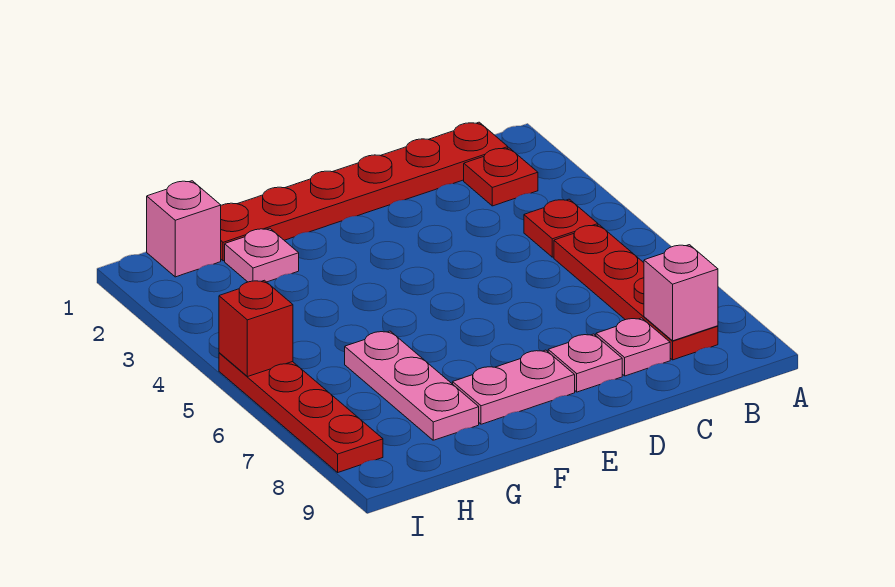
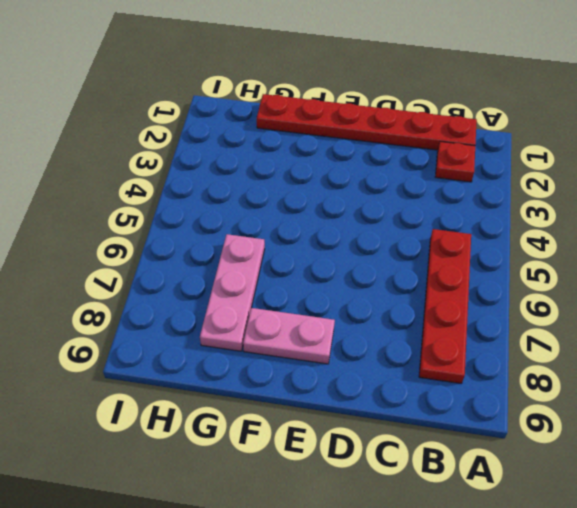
none -> red plate B4 level 1
none -> pink plate C8 level 1
none -> pink plate D8 level 1

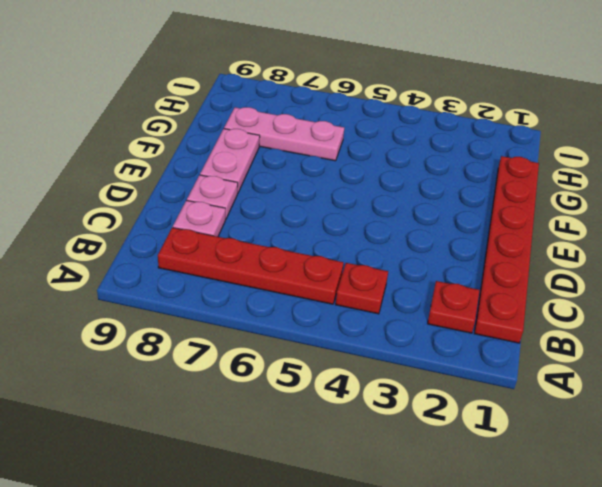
none -> pink plate G2 level 1
none -> pink brick H1 level 1
none -> red plate I5:I8 level 1

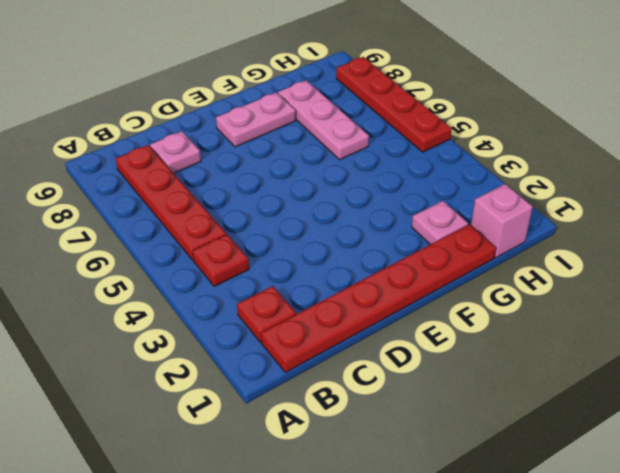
none -> pink plate D8 level 1
none -> pink brick B8 level 2
none -> red brick I5 level 2

